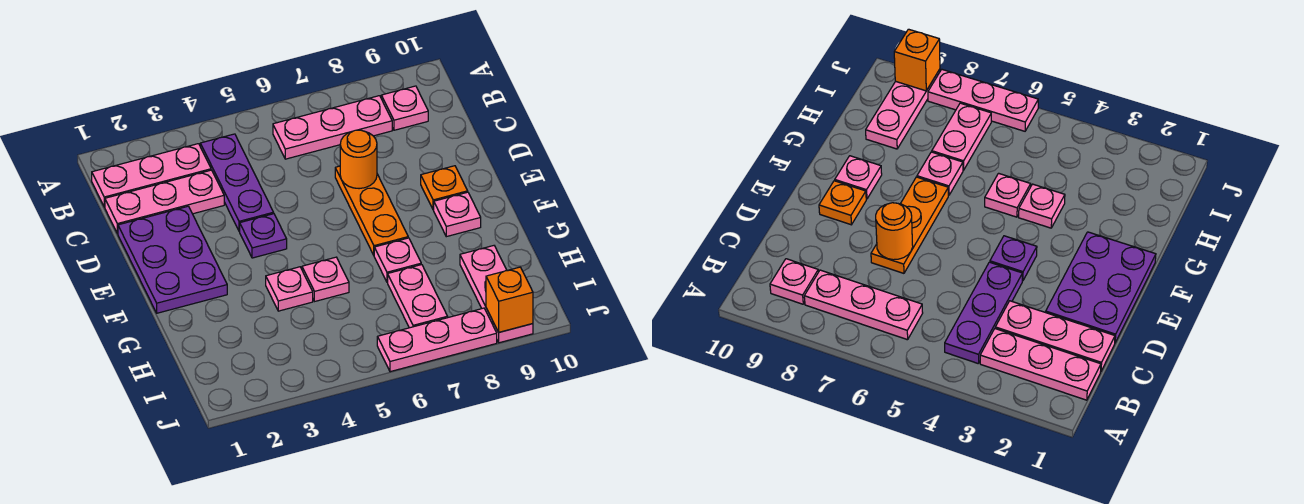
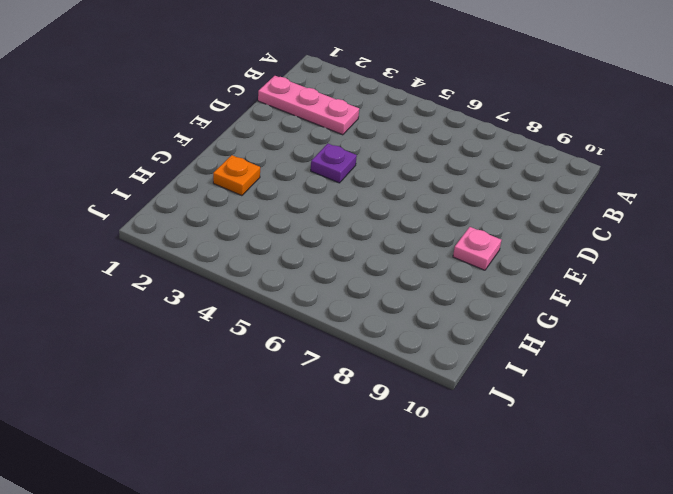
orange plate G2 level 1 -> orange plate E9 level 1
none -> pink plate B1:B3 level 1
none -> purple plate B4:D4 level 1
none -> pink plate B6:B8 level 1

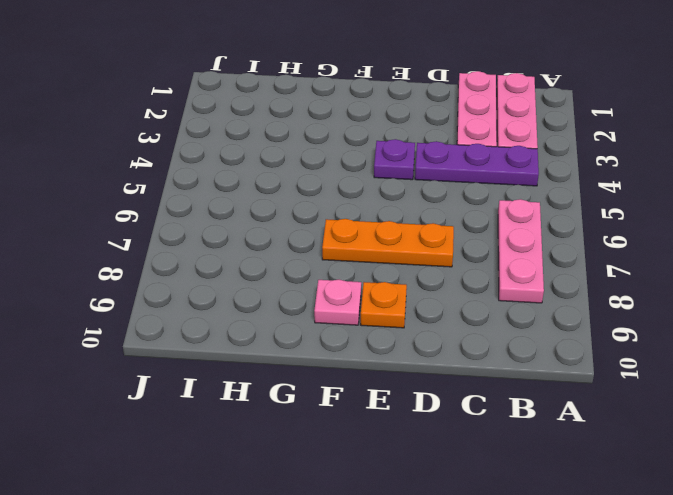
none -> pink plate B9 level 1
none -> purple plate D1:F2 level 1
none -> pink plate G4 level 1

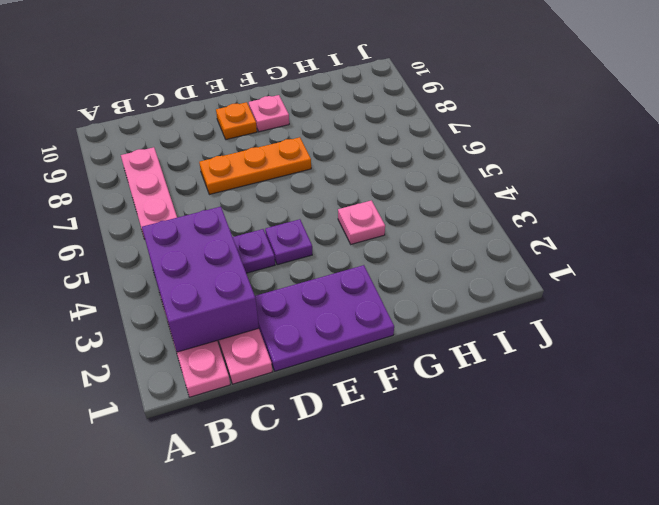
purple brick B2:C4 level 2 -> none
none -> pink plate B9 level 1
none -> pink plate G5 level 1
none -> pink plate G7 level 1

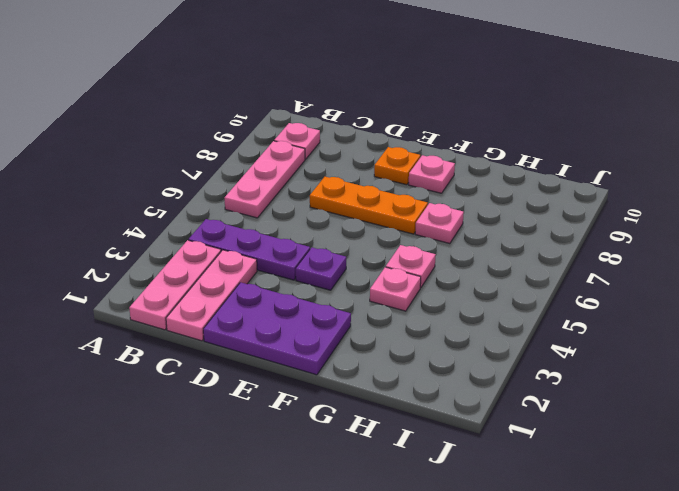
none -> pink plate H7:I7 level 1
none -> pink plate H9:J9 level 1
none -> pink plate J6:J8 level 1

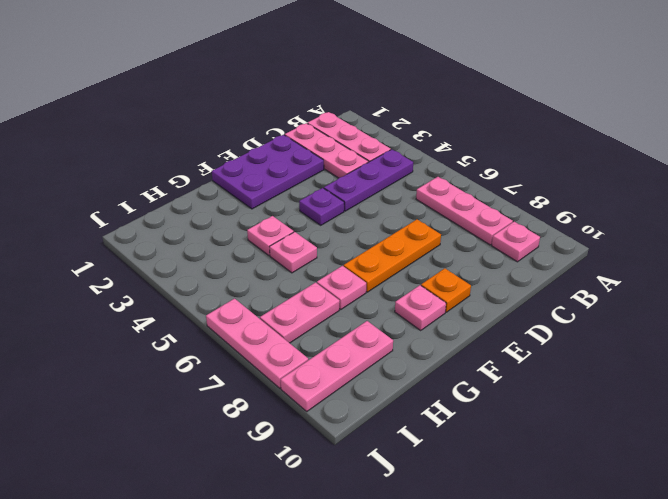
none -> orange round brick D7 level 2
none -> orange brick J9 level 2

